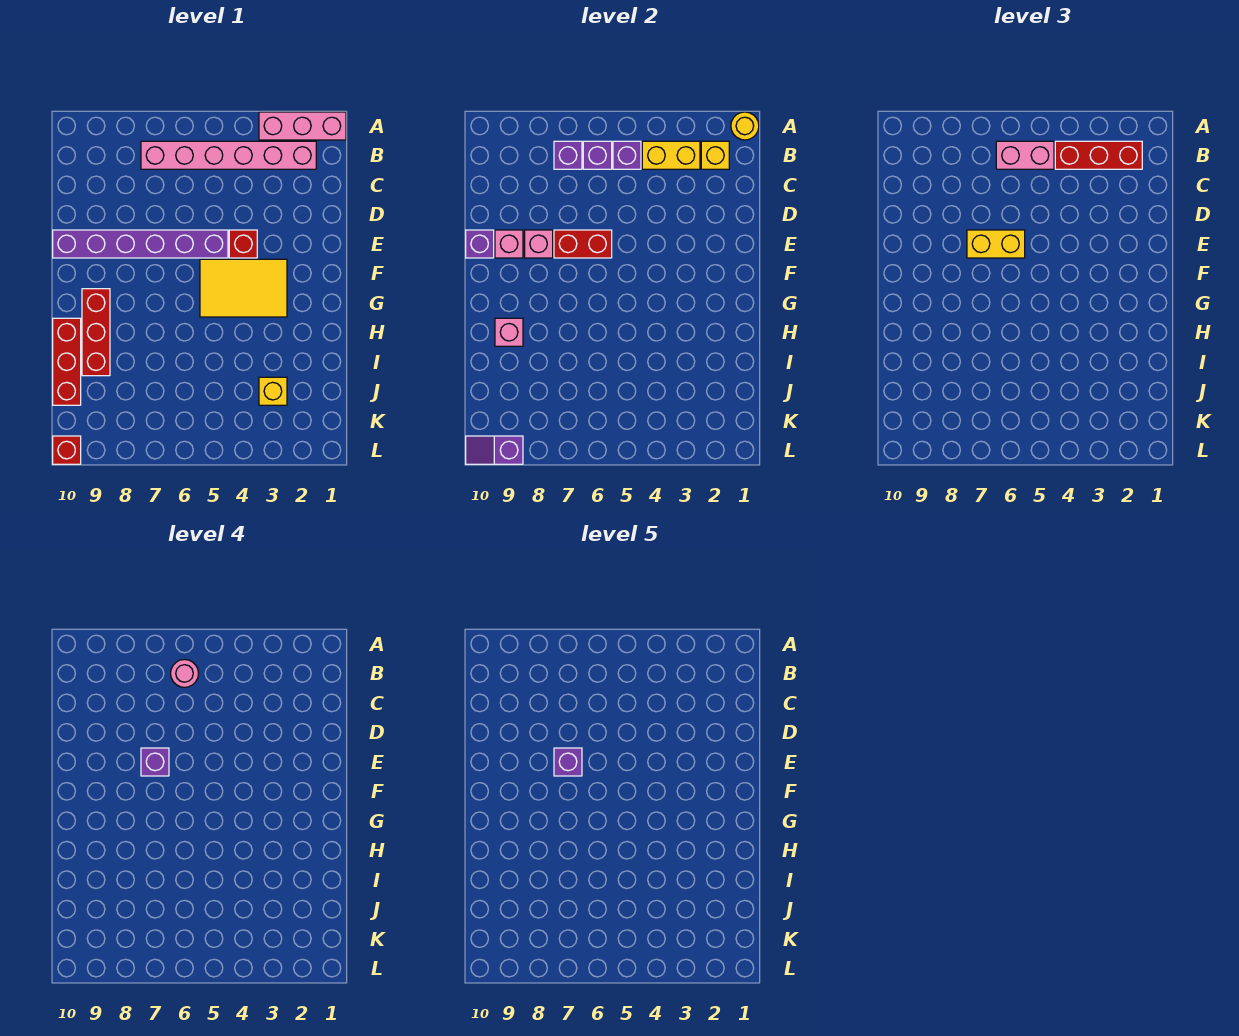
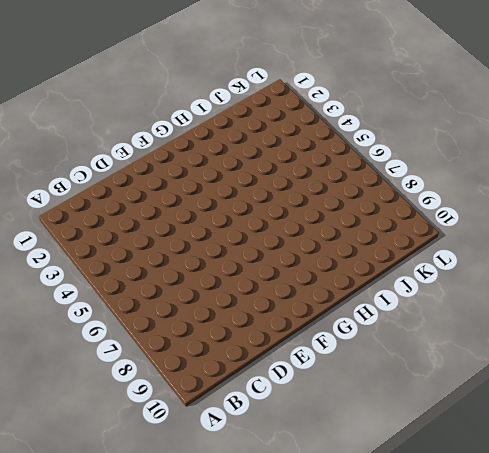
none -> pink brick A1:A3 level 1
none -> pink brick B2:B7 level 1
none -> red brick E4 level 1

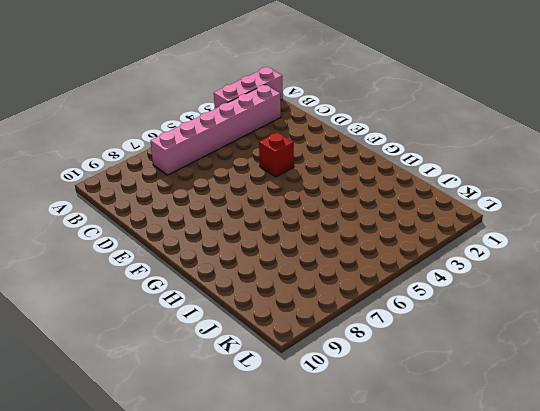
none -> purple brick E5:E10 level 1
none -> yellow tile F3:G5 level 1
none -> red brick G9:I9 level 1

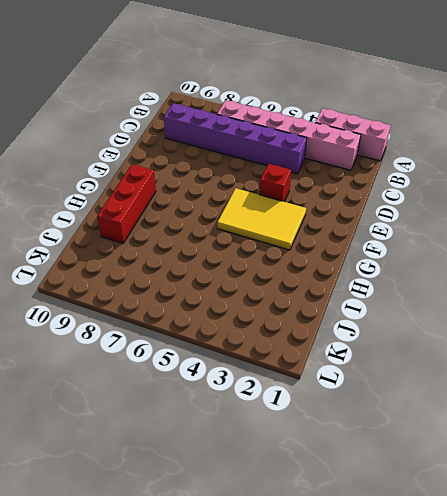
purple brick C4:C9 level 1 -> purple brick E5:E10 level 1
none -> red brick H10:J10 level 1
none -> yellow brick J3 level 1
none -> red brick L10 level 1

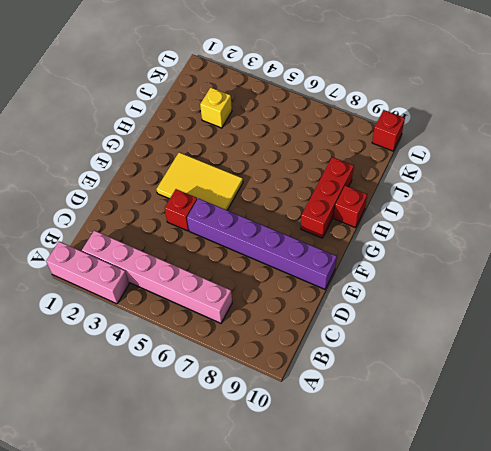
red brick H10 level 1 -> red brick H10:J10 level 1
none -> yellow round brick A1 level 2
none -> yellow brick B2 level 2
none -> yellow brick B3:B4 level 2

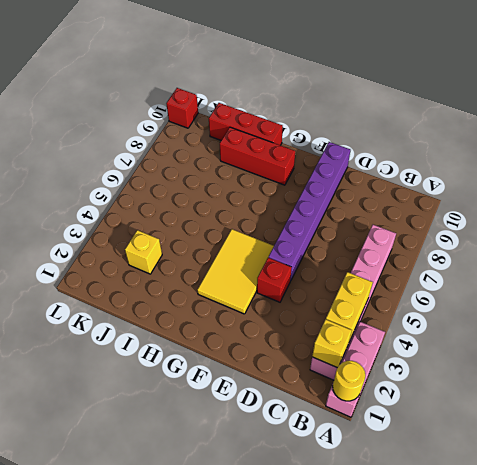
none -> purple brick B5 level 2
none -> purple brick B6 level 2
none -> purple brick B7 level 2

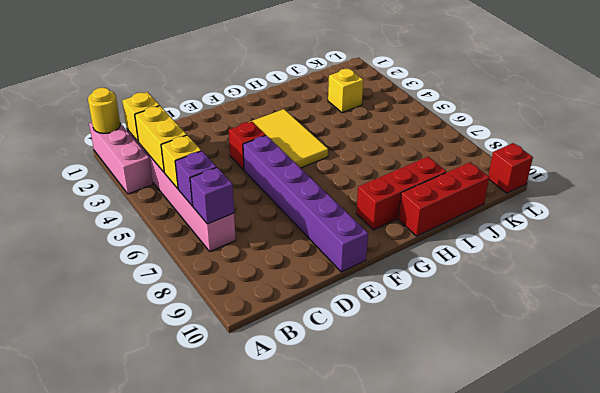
yellow brick B5 level 2 -> purple brick B5 level 2
none -> red brick E6:E7 level 2
none -> pink brick E8 level 2
none -> pink brick E9 level 2

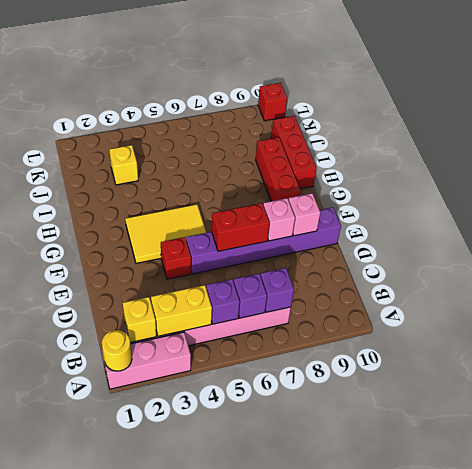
none -> purple brick E10 level 2
none -> pink brick H9 level 2
none -> purple slope L9:L10 level 2 top 9

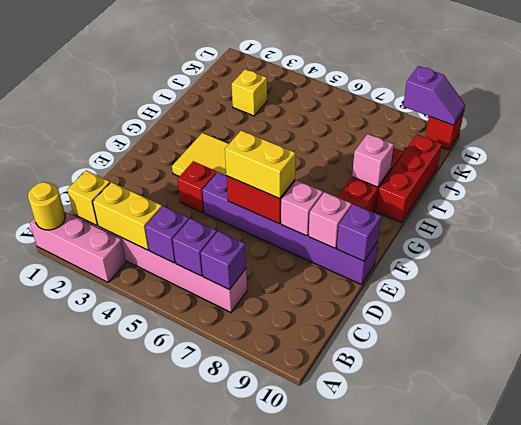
none -> red brick B2:B4 level 3
none -> pink brick B5:B6 level 3
none -> pink round brick B6 level 4

